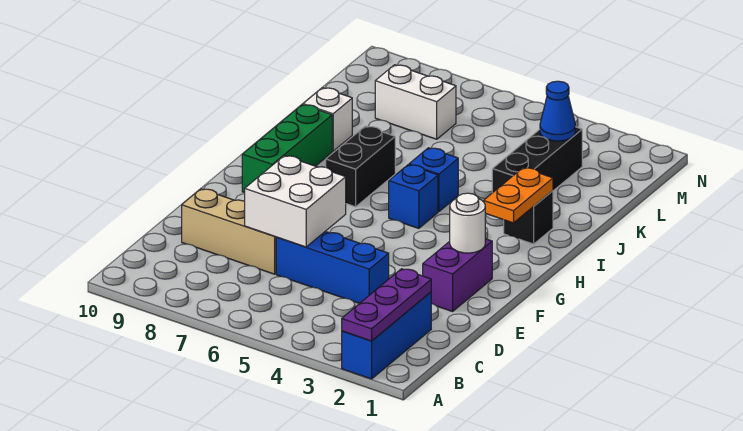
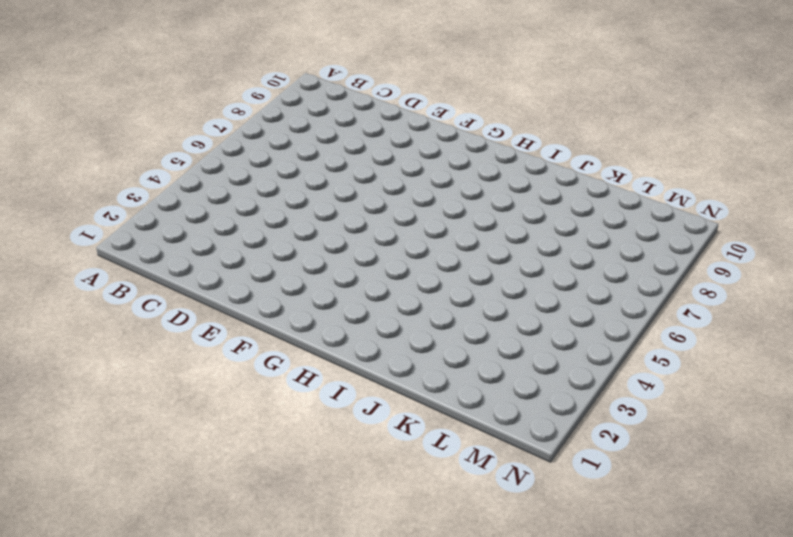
none -> blue brick A2:C2 level 1
none -> blue brick D4:D6 level 1
none -> tan brick D7:D9 level 1

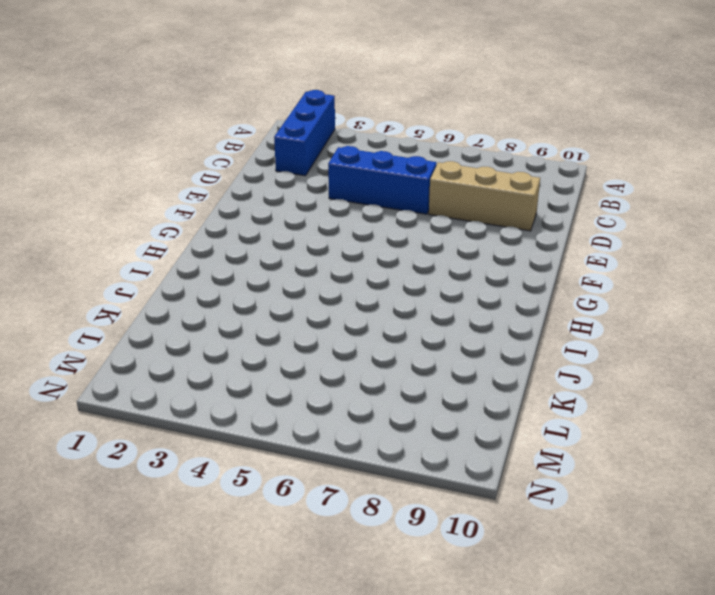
none -> purple brick E2:F2 level 1
none -> green brick G9:I9 level 1
none -> blue brick H5 level 1

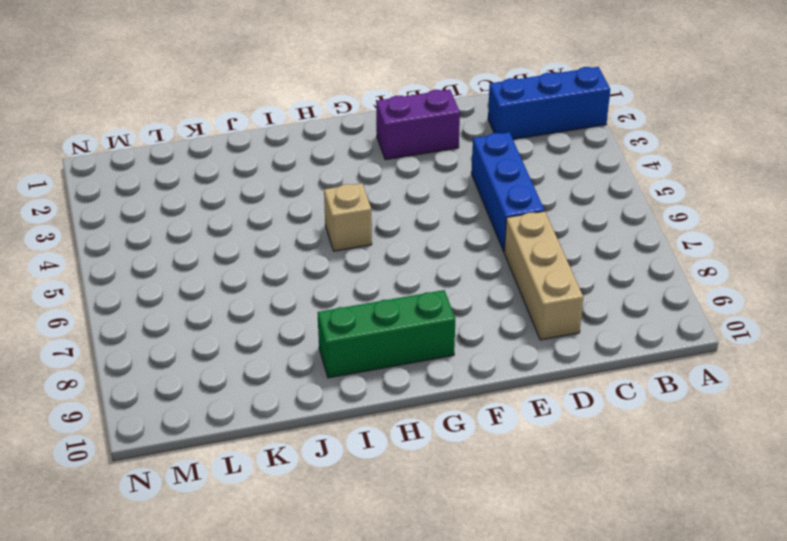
tan brick H5 level 1 -> blue brick H5 level 1
none -> black brick H7:I7 level 1
none -> black brick I2 level 1
none -> blue brick I5 level 1

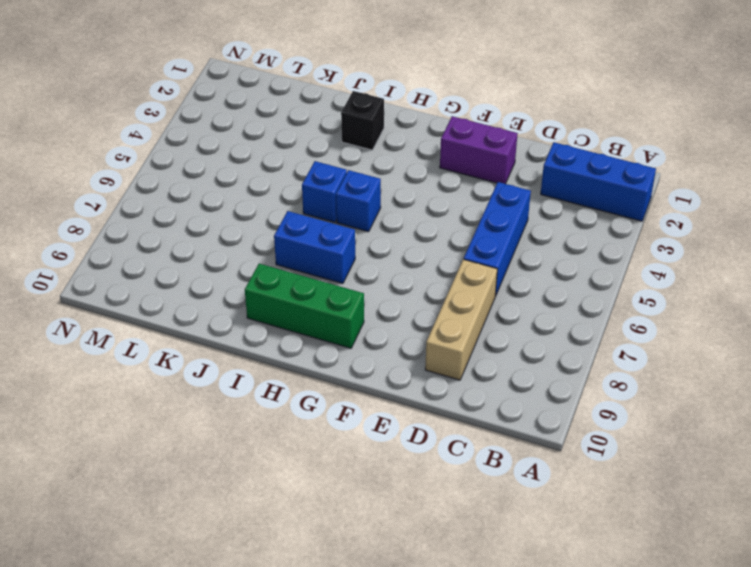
blue brick H7:I7 level 1 -> black brick H7:I7 level 1
none -> black brick J3:L3 level 1
none -> white brick J9 level 1
none -> white brick L7:L8 level 1

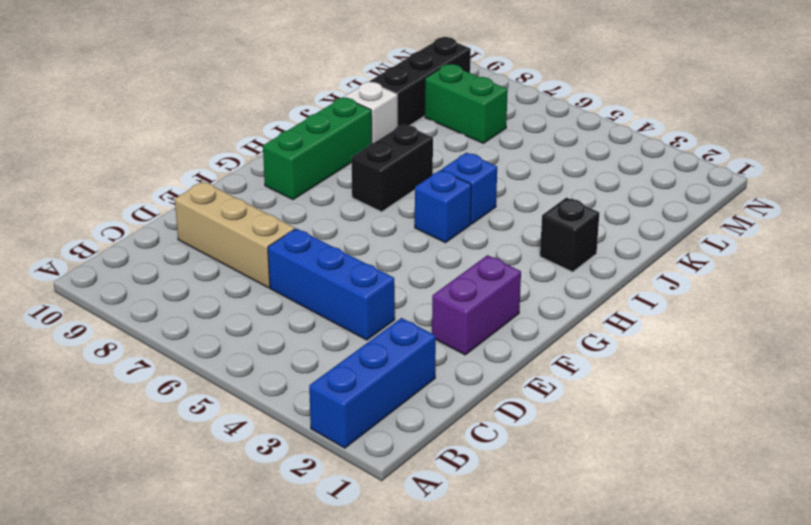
black brick K9:M9 level 1 -> black brick J3:L3 level 1
green brick L7:L8 level 1 -> white brick L7:L8 level 1
none -> purple plate A2:C2 level 2
none -> white brick D6:E7 level 2
none -> white round brick F2 level 2

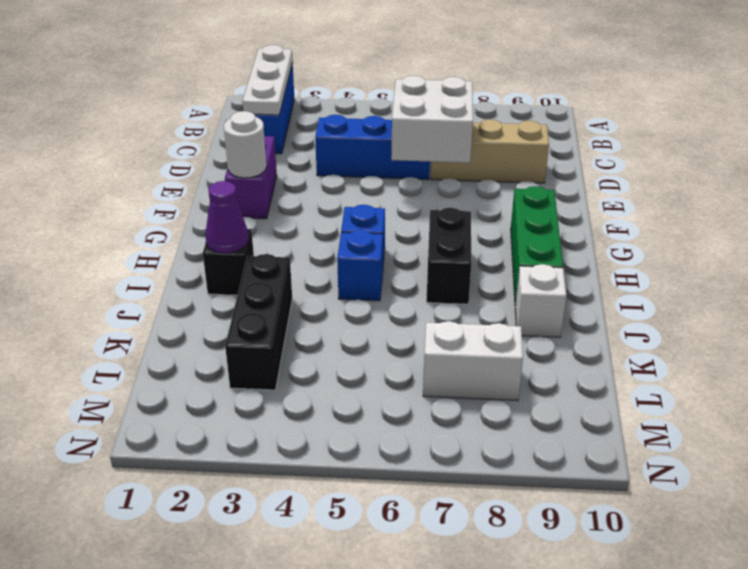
white plate A2:C2 level 2 -> purple plate A2:C2 level 2
purple cone I2 level 2 -> orange plate H2:I2 level 2
none -> blue cone L3 level 2

